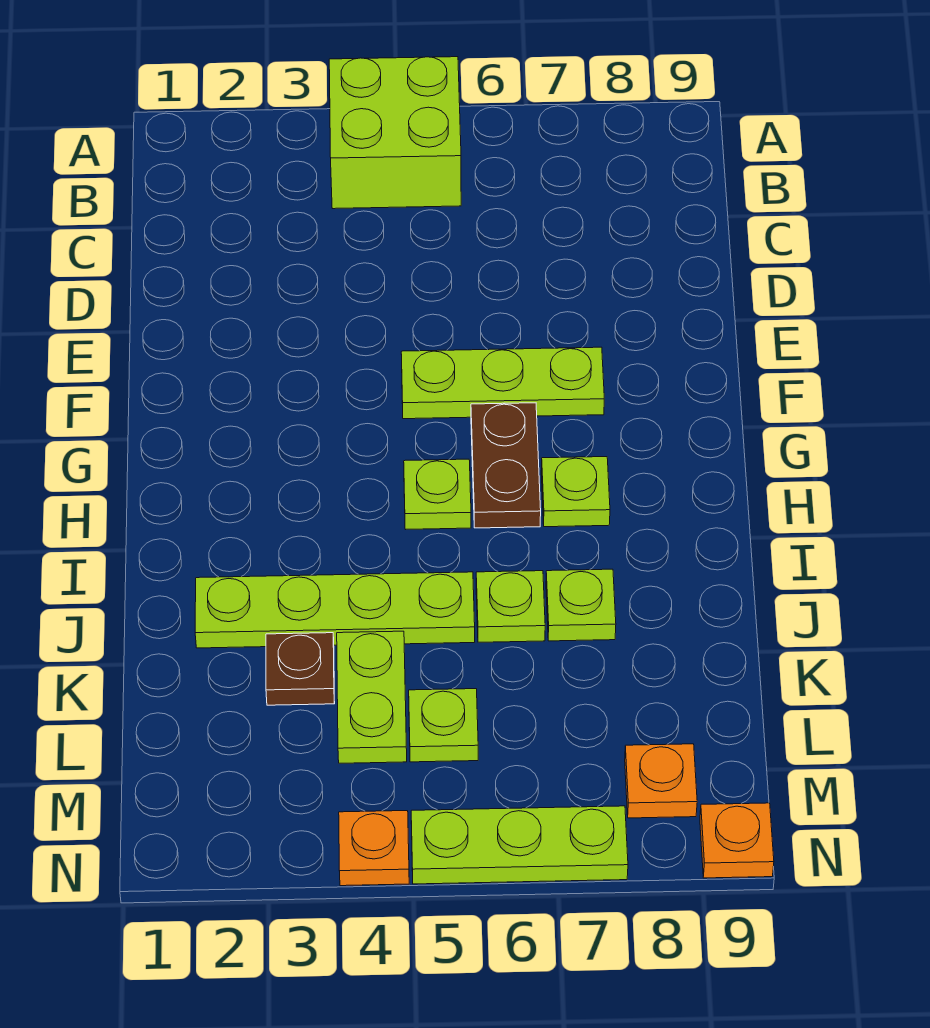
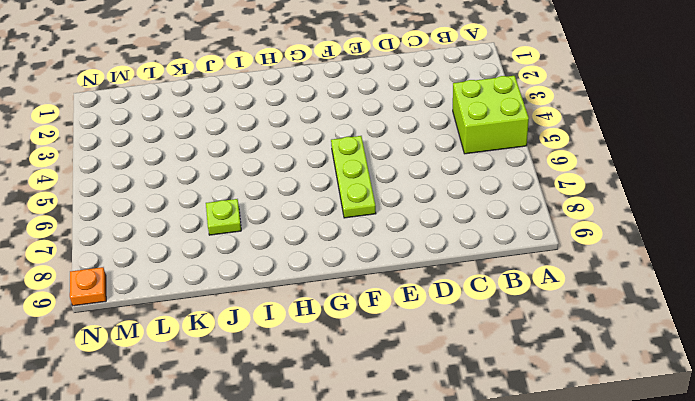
none -> brown plate G6:H6 level 1
none -> lime plate H5 level 1
none -> lime plate H7 level 1

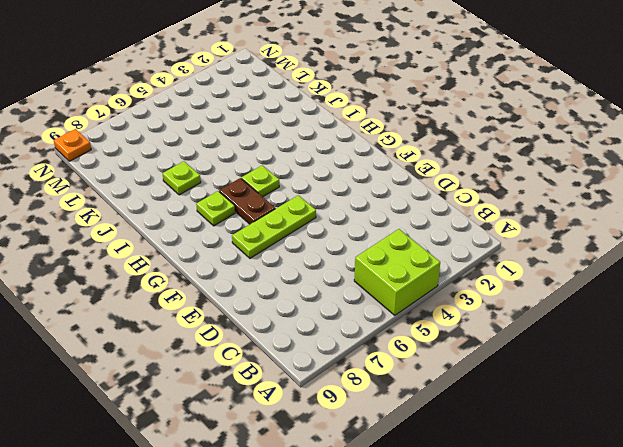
none -> lime plate J2:J5 level 1
none -> lime plate J6 level 1
none -> brown plate K3 level 1

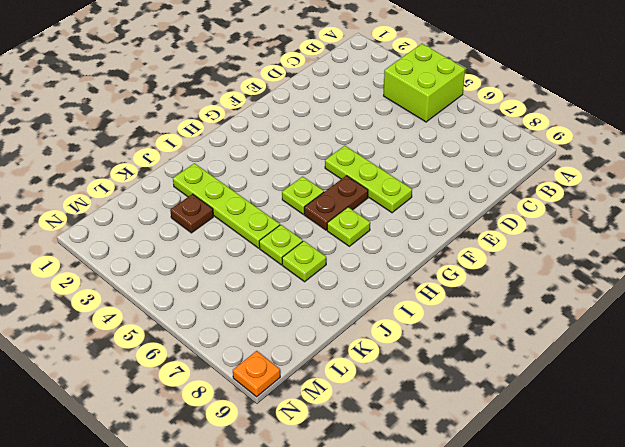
none -> lime plate K4:L4 level 1
none -> lime plate L5 level 1
none -> orange plate M8 level 1

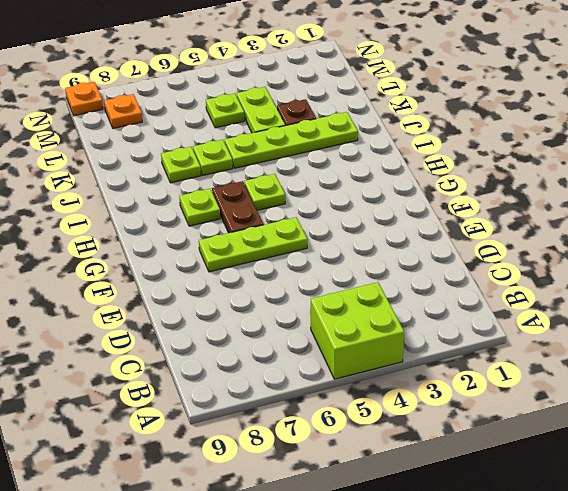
none -> orange plate N4 level 1
none -> lime plate N5:N7 level 1

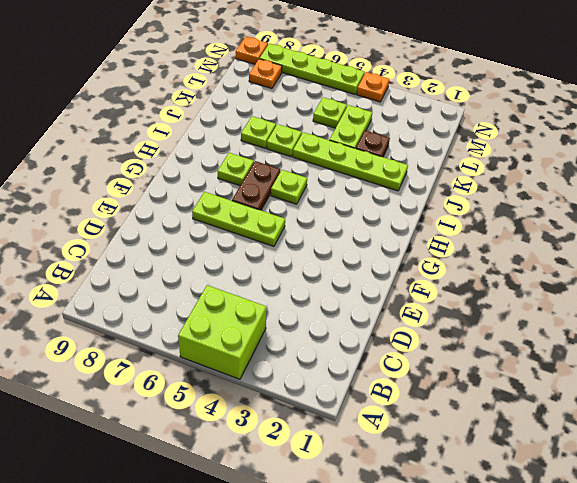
lime plate N5:N8 level 1 -> lime plate N5:N7 level 1

